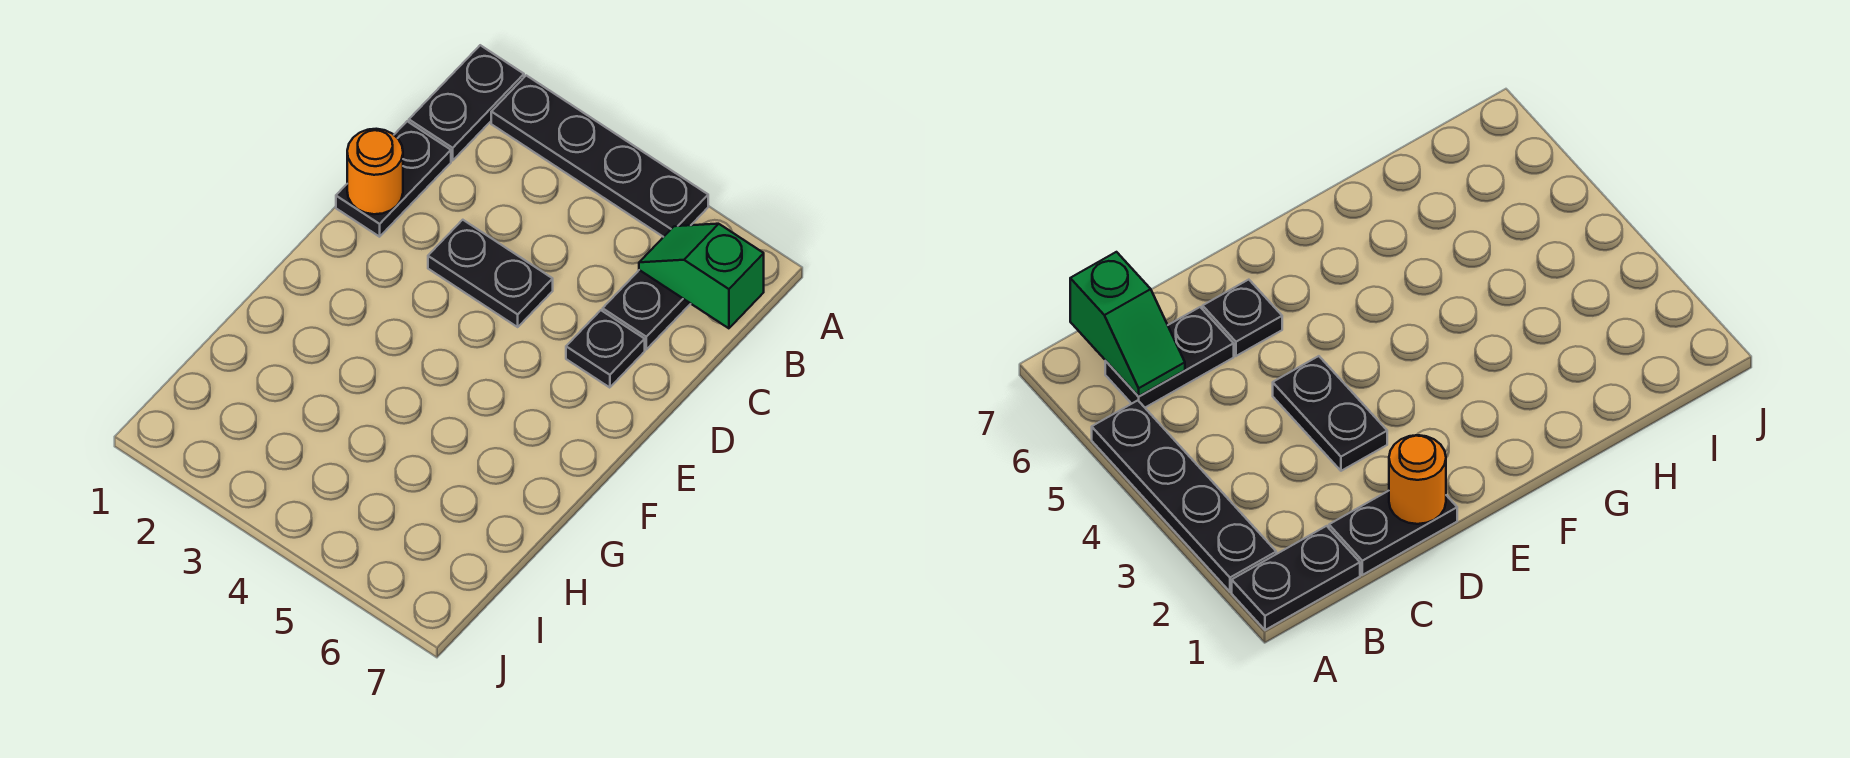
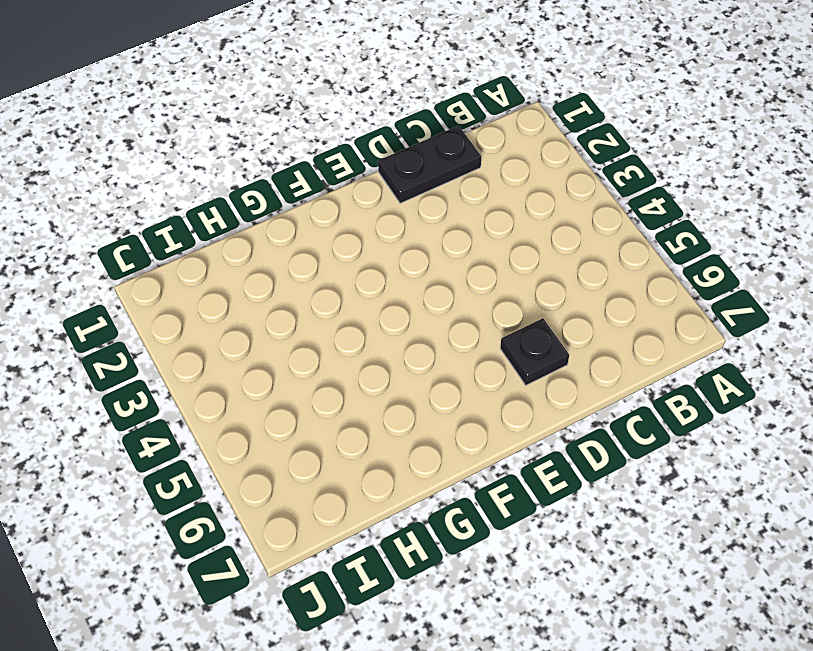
none -> black plate A1:B1 level 1
none -> black plate A2:A5 level 1

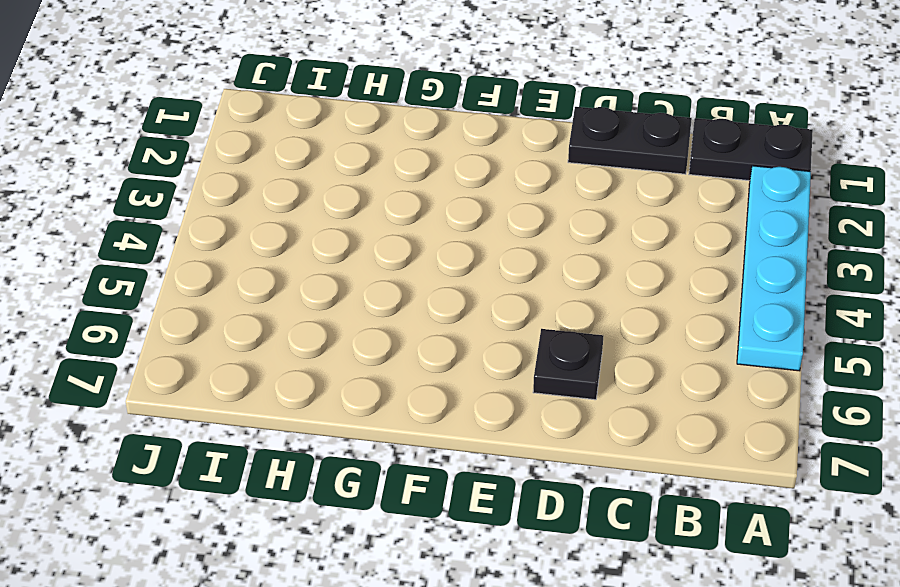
cyan plate A2:A5 level 1 -> black plate A2:A5 level 1
none -> black plate B6:C6 level 1
none -> black plate D3:D4 level 1

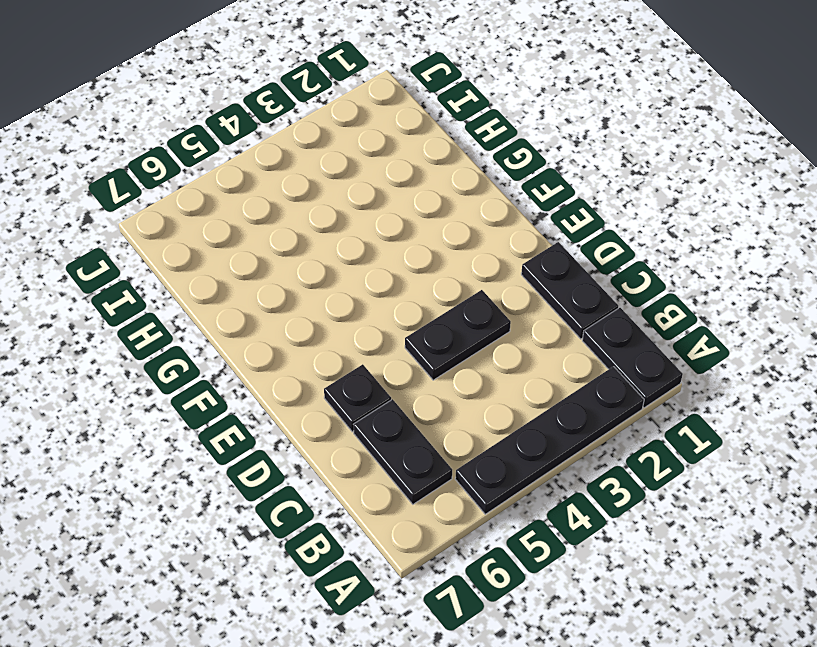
none -> green slope B6:B7 level 2 top 7
none -> orange round brick D1 level 2

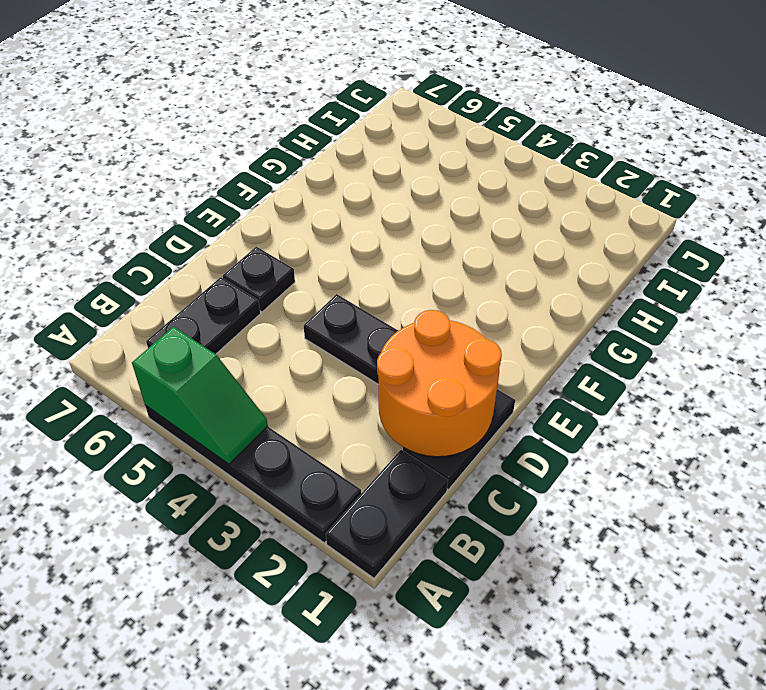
green slope A4:A5 level 2 top 5 -> green slope B6:B7 level 2 top 7
orange round brick C1:D2 level 2 -> orange round brick D1 level 2

